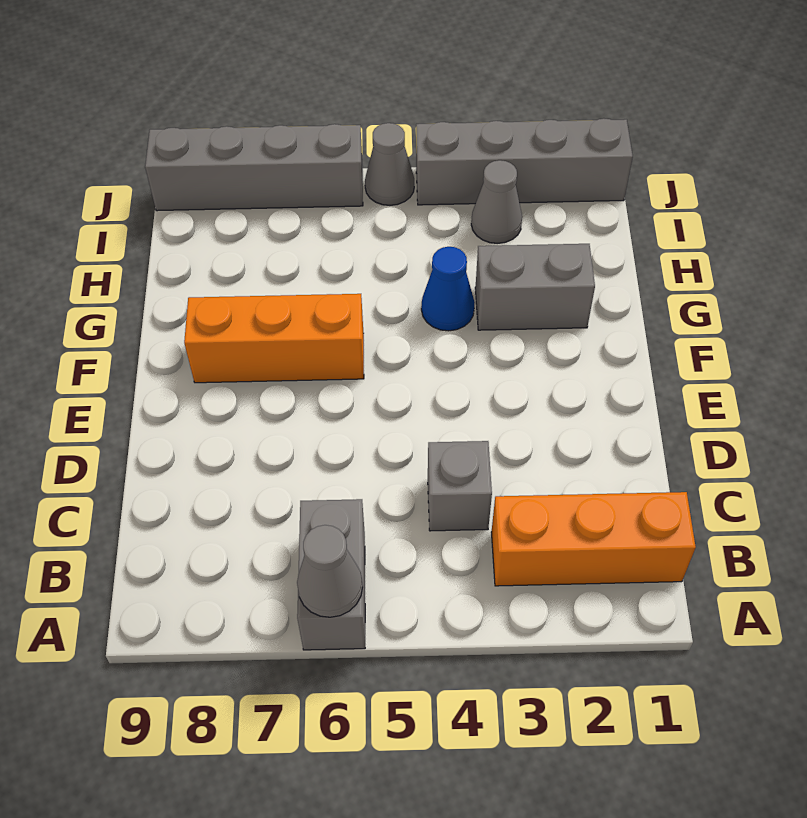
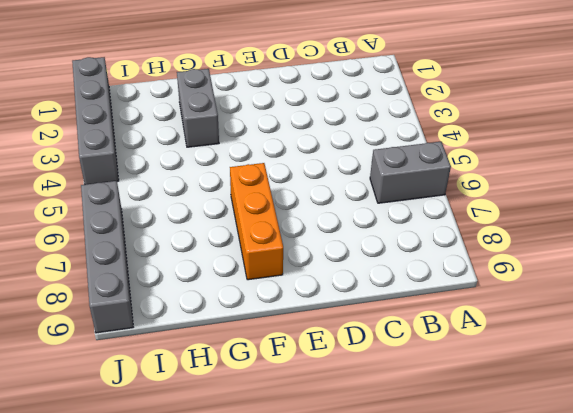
none -> orange brick B1:B3 level 1
none -> grey brick C4 level 1

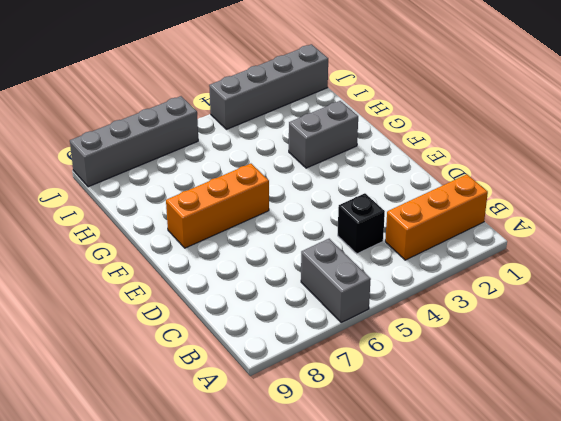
black brick C4 level 1 -> grey brick C4 level 1
none -> blue cone G4 level 1
none -> grey cone I3 level 1

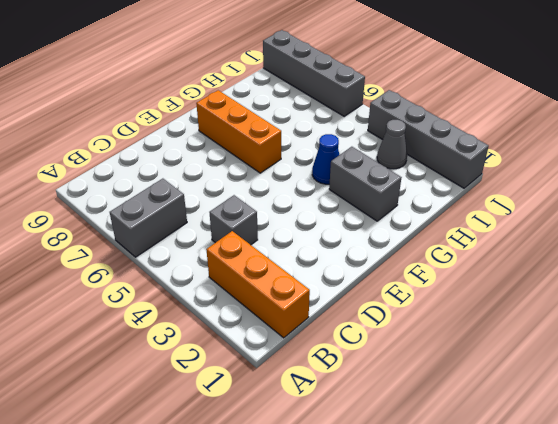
none -> grey cone J5 level 1
none -> grey cone A6 level 2

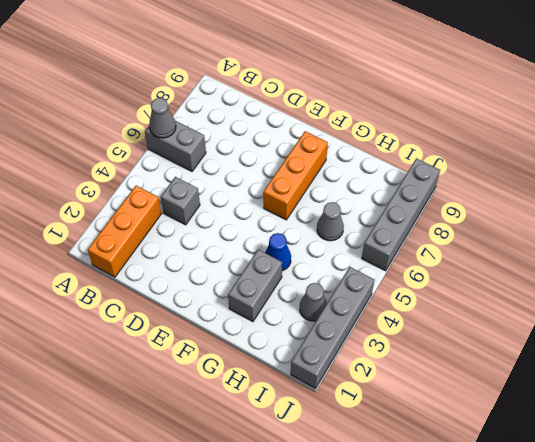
grey cone H6 level 1 -> grey cone J5 level 1

